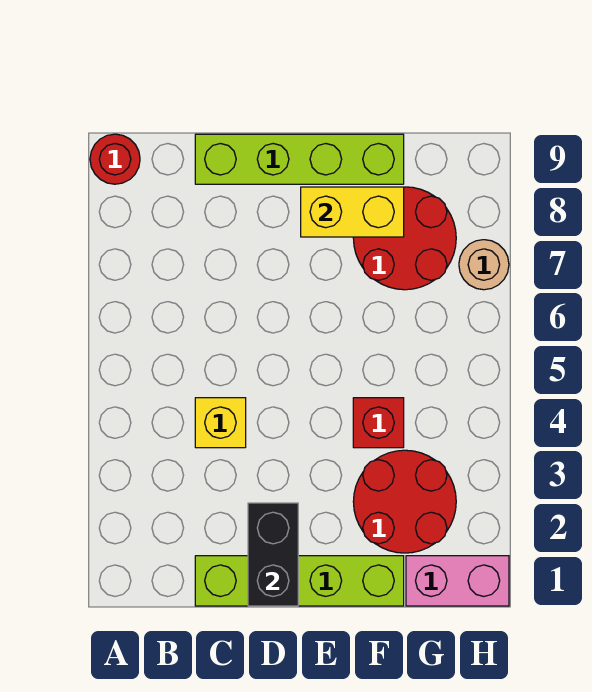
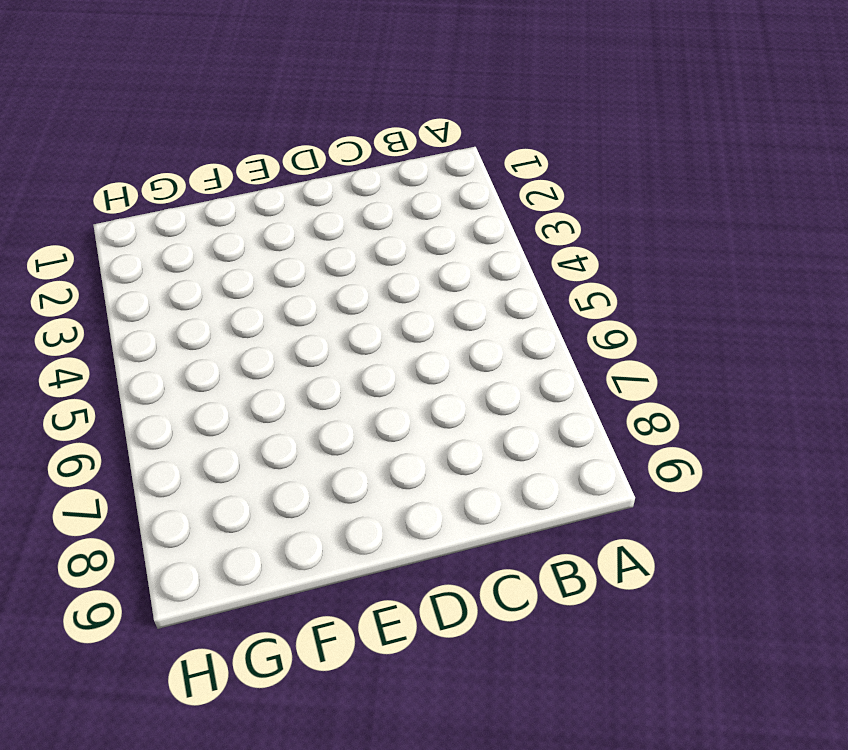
none -> red round brick A9 level 1
none -> lime brick C1:F1 level 1

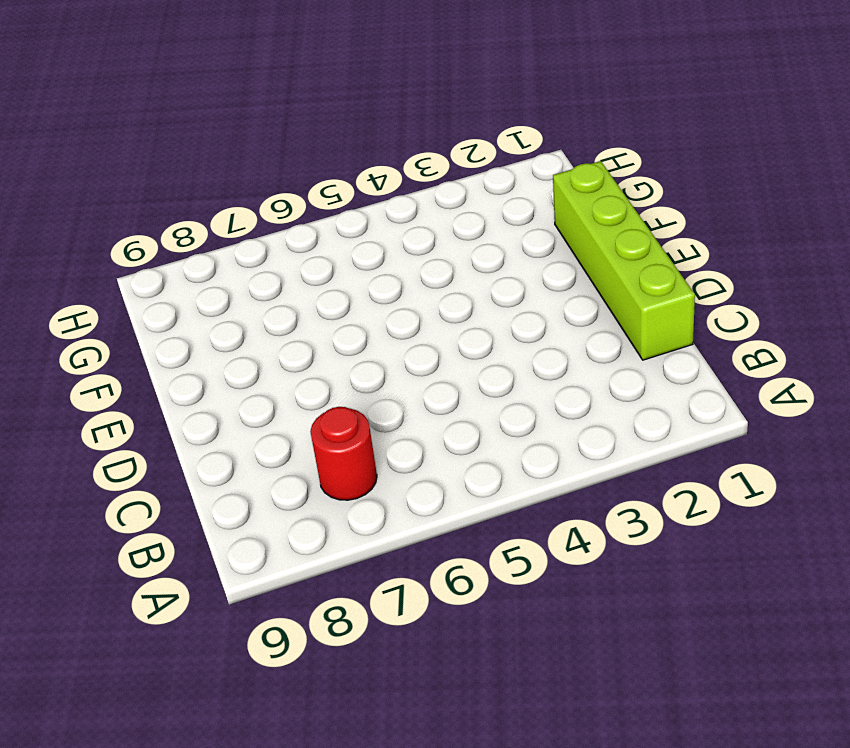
red round brick B7 level 1 -> red round brick A9 level 1
none -> yellow brick C4 level 1
none -> lime brick C9:F9 level 1

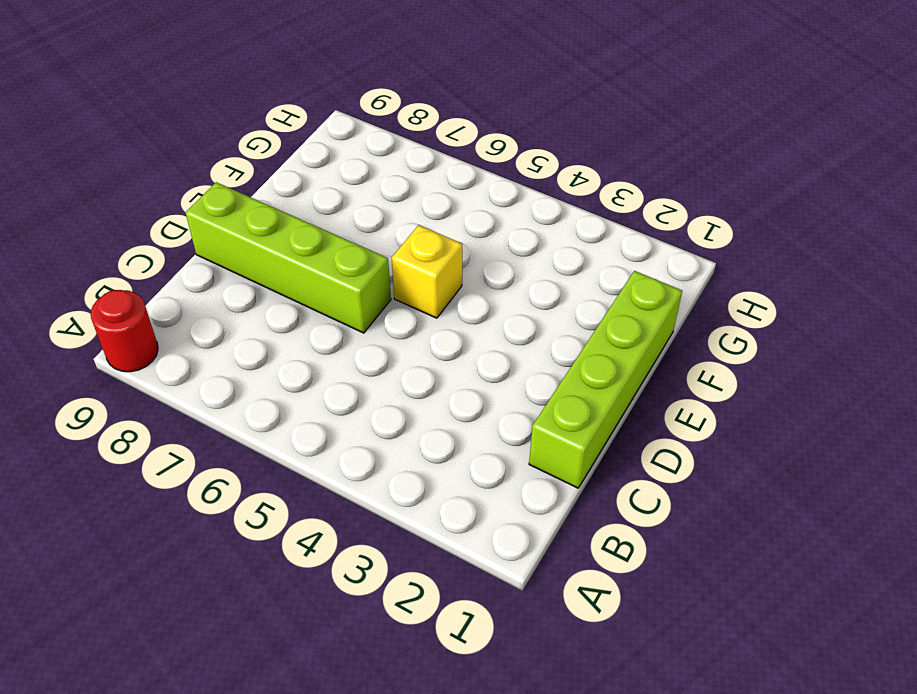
lime brick D6:D9 level 1 -> lime brick C9:F9 level 1
yellow brick E5 level 1 -> yellow brick C4 level 1
none -> red round brick F2:G3 level 1
none -> red brick F4 level 1

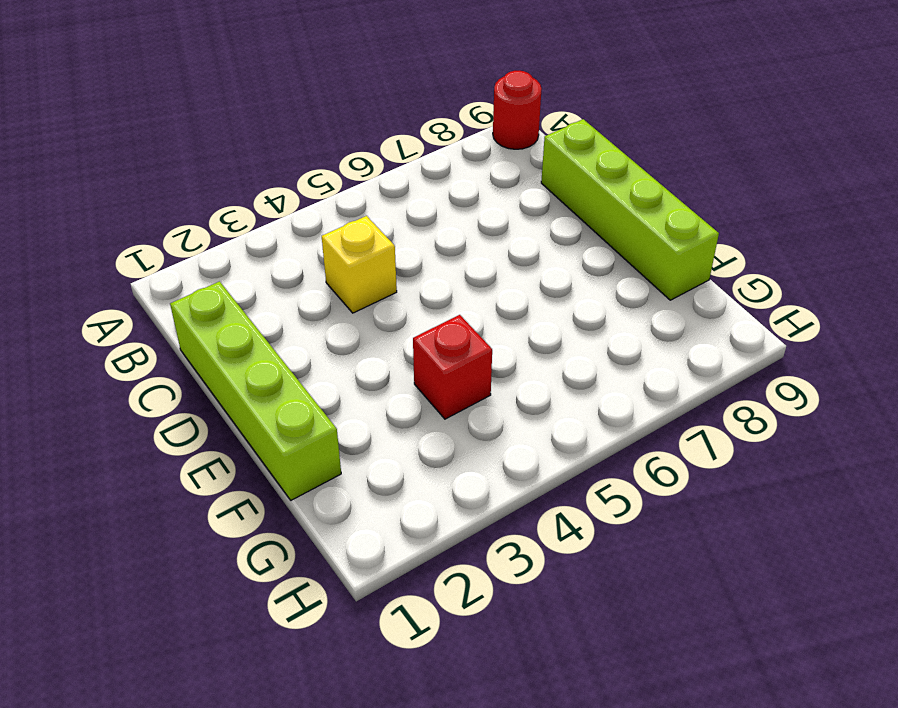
none -> red round brick F2:G3 level 1
none -> red round brick F7:G8 level 1

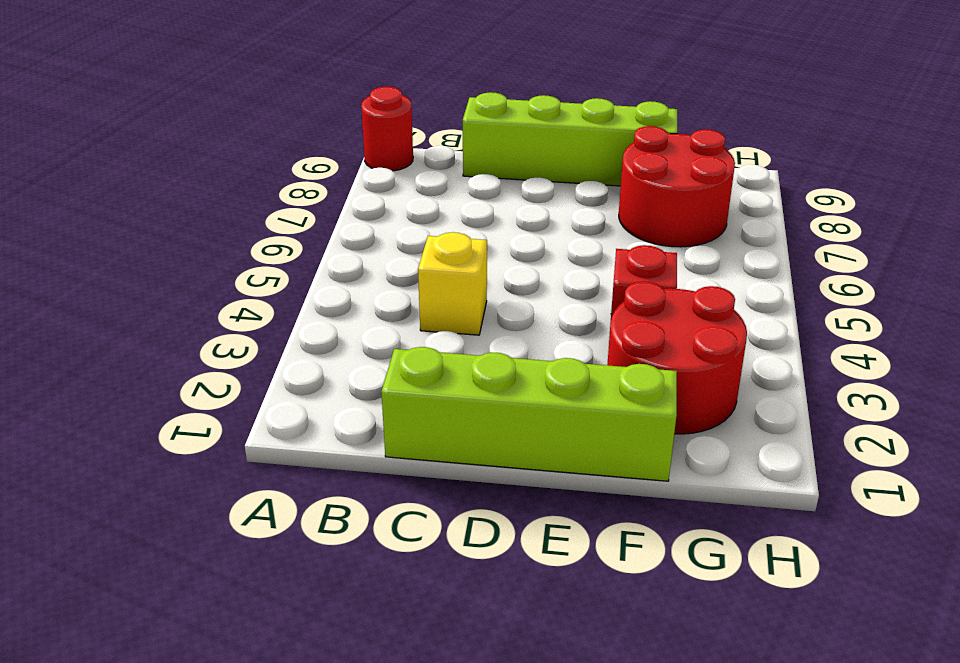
none -> pink brick G1:H1 level 1
none -> tan round brick H7 level 1

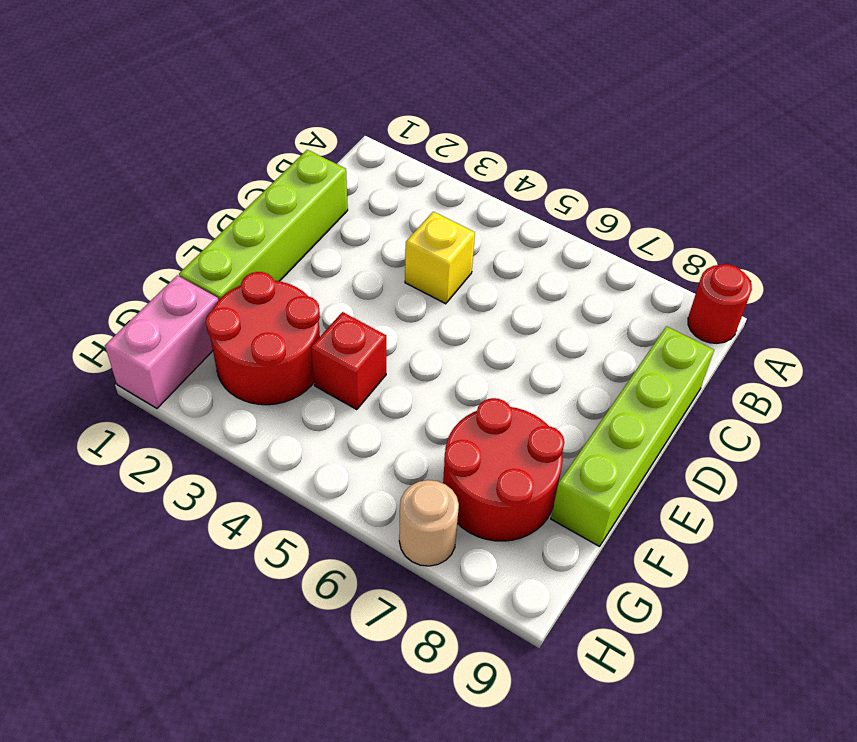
none -> black brick D1:D2 level 2
none -> yellow brick E8:F8 level 2

